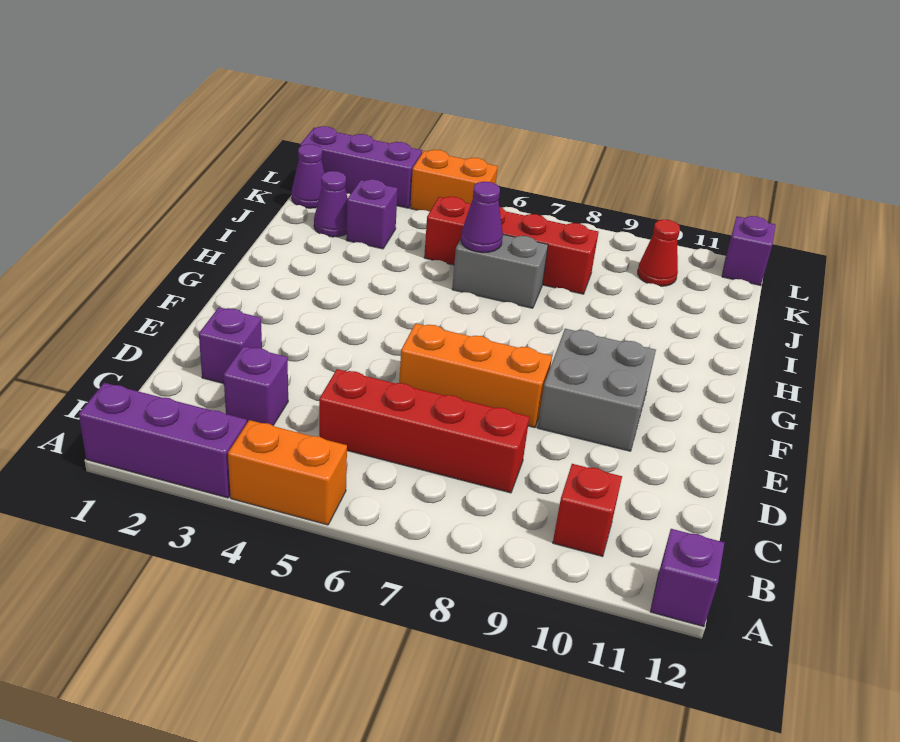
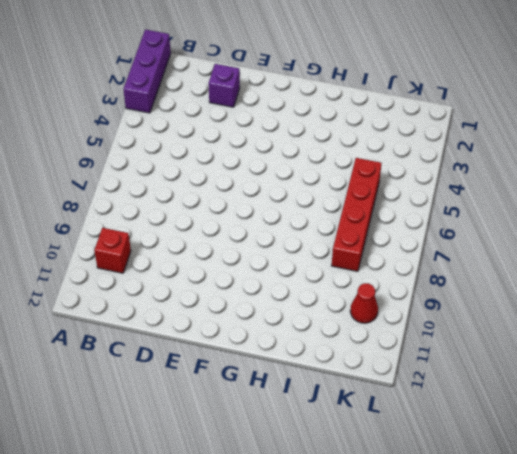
none -> orange brick A4:A5 level 1
none -> purple brick A12 level 1
none -> purple brick C3 level 1

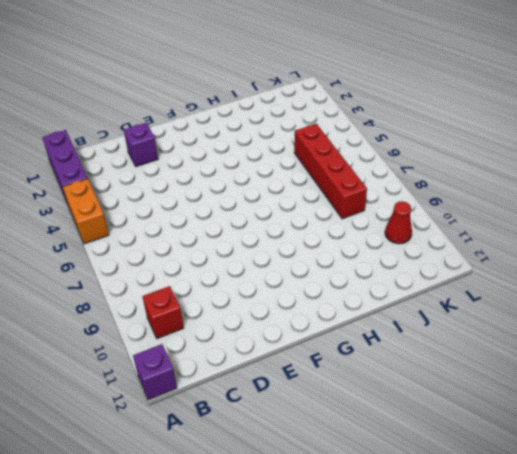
none -> purple brick C3 level 1
none -> red brick C5:C8 level 1
none -> orange brick E6:E8 level 1

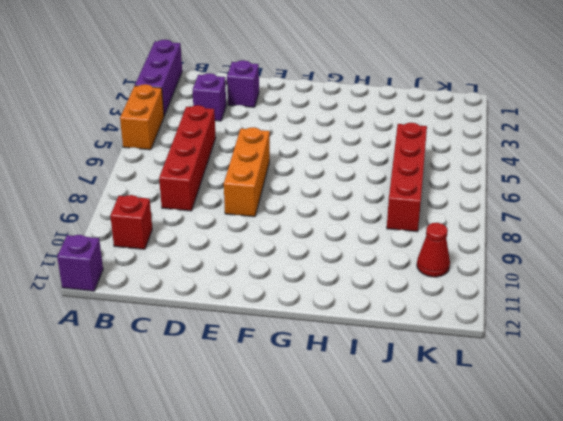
none -> grey brick E9:F10 level 1
none -> grey brick I6:I7 level 1
none -> purple cone J2 level 1

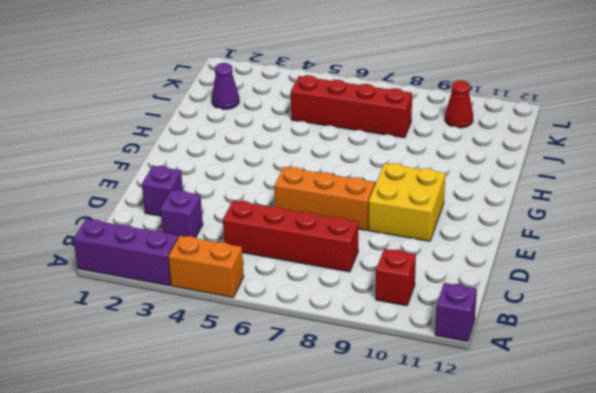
yellow brick E9:F10 level 1 -> grey brick E9:F10 level 1
none -> grey brick I6:I7 level 1
none -> purple brick J3 level 1
none -> purple cone K1 level 1

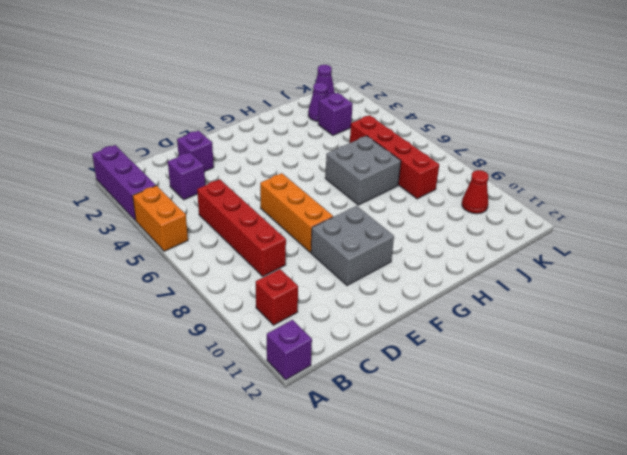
grey brick H6:I7 level 1 -> grey brick I6:I7 level 1
none -> purple brick L1:L3 level 1
none -> orange brick L4:L5 level 1
none -> purple brick L12 level 1

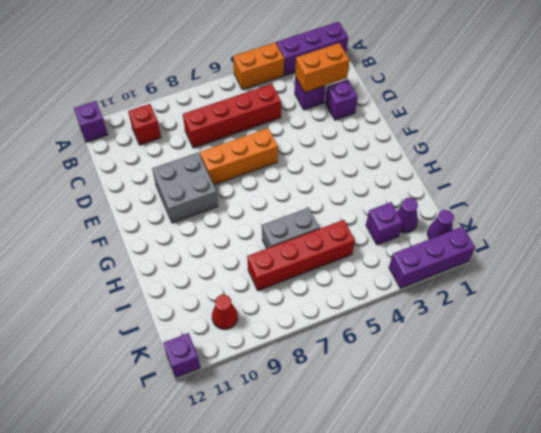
orange brick C2:C3 level 2 -> orange brick L4:L5 level 1
none -> purple cone I6 level 2

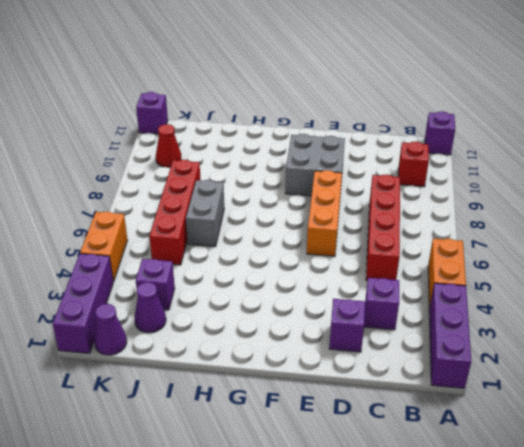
none -> purple cone I6 level 2

